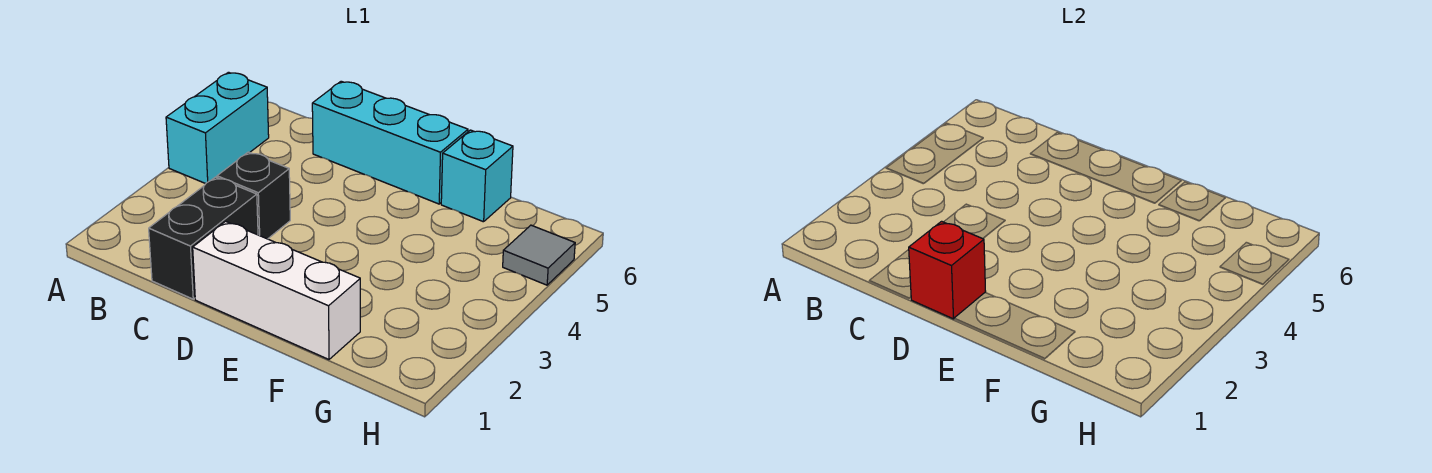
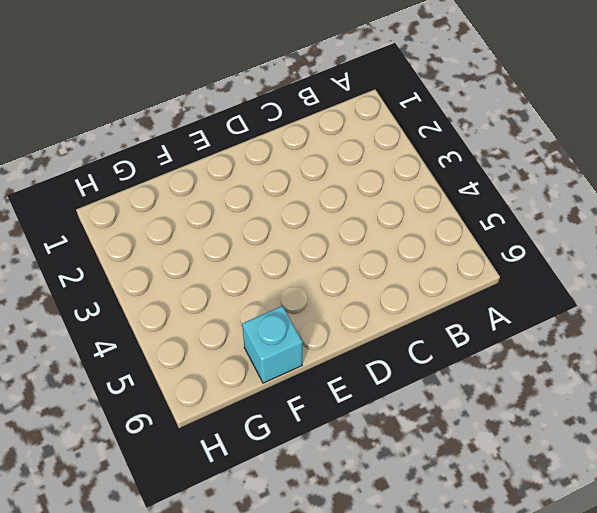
none -> cyan brick A4:A5 level 1
none -> black brick C1:C2 level 1

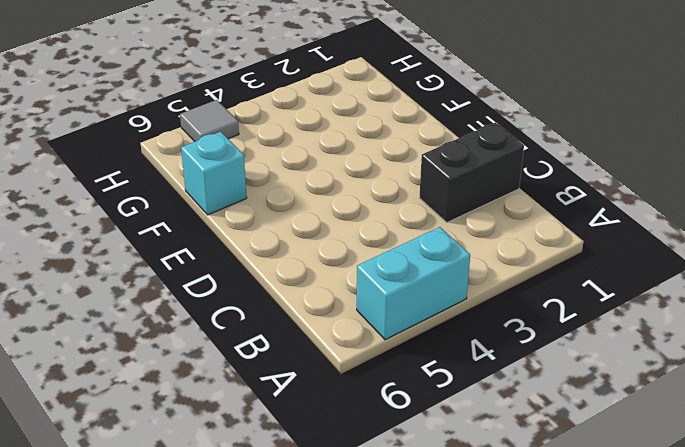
none -> black brick C3 level 1
none -> cyan brick C6:E6 level 1

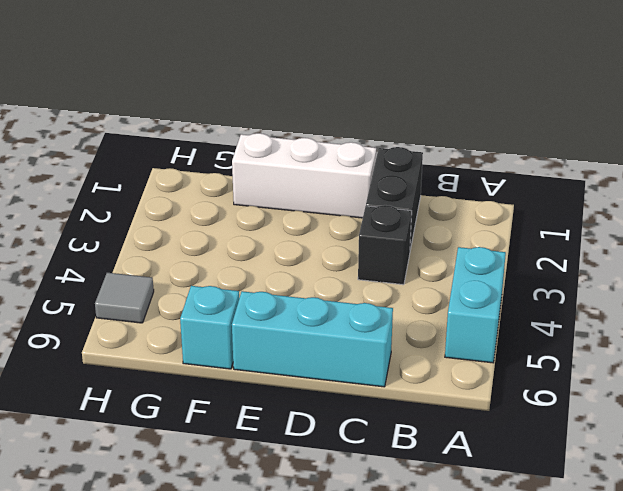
none -> red brick D1 level 2

